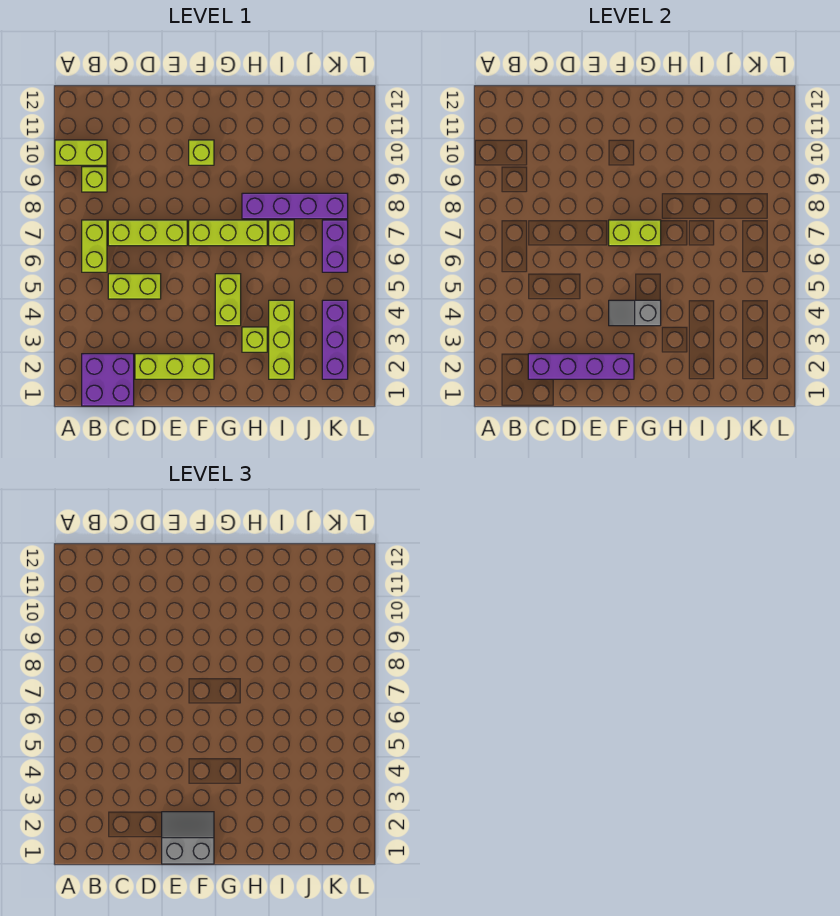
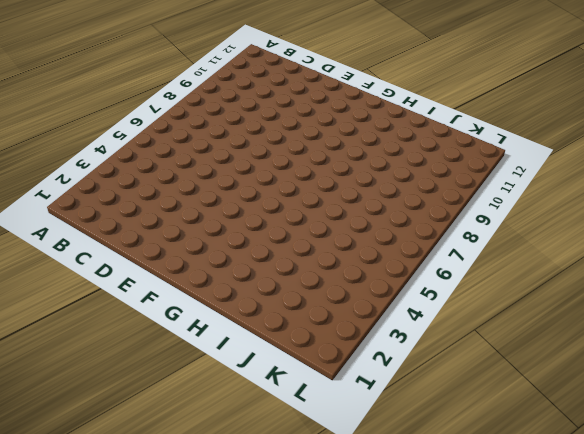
none -> lime brick A10:B10 level 1
none -> purple brick B1:C2 level 1
none -> lime brick B6:B7 level 1

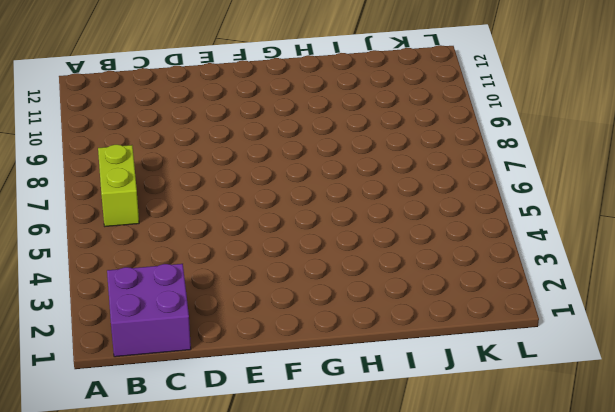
none -> lime brick A10:B10 level 1
none -> lime brick B9 level 1
none -> lime brick C5:D5 level 1

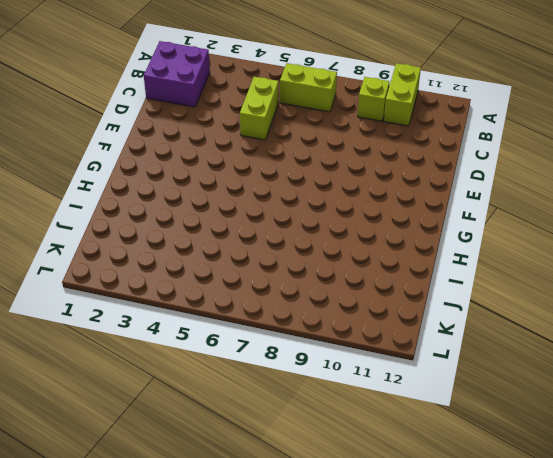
none -> lime brick C7:E7 level 1
none -> lime brick D2:F2 level 1
none -> lime brick F7:H7 level 1

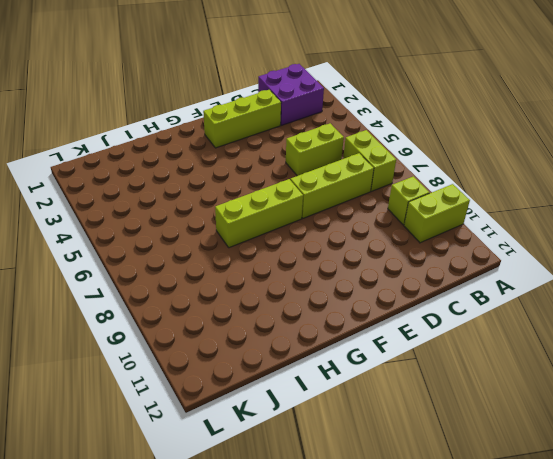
none -> lime brick F10 level 1
none -> lime brick G4:G5 level 1
none -> lime brick H3 level 1

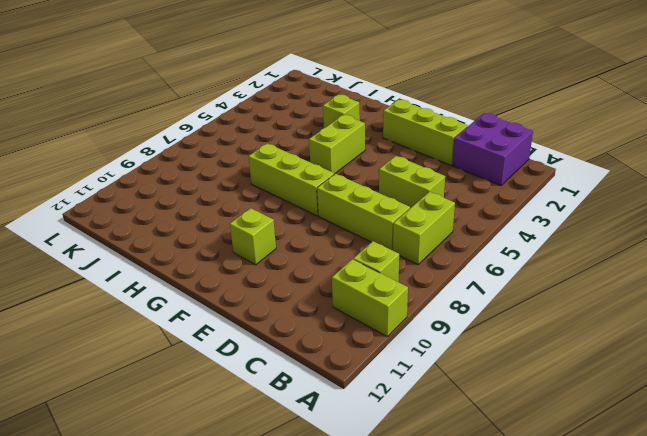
none -> purple brick H8:K8 level 1
none -> lime brick I2:I4 level 1
none -> lime brick I7 level 1

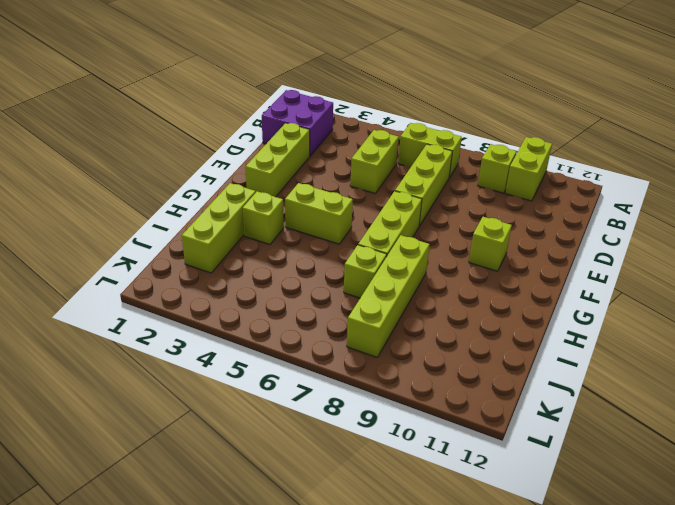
lime brick H2:J2 level 1 -> lime brick I2:I4 level 1
lime brick H8:K8 level 1 -> purple brick H8:K8 level 1
none -> purple brick K2:K4 level 1
none -> purple brick K6:K7 level 1
none -> purple brick C2:F2 level 2

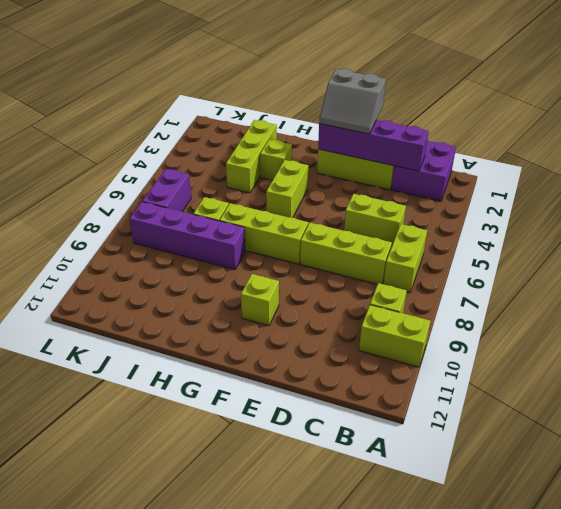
none -> purple brick K2:K4 level 1
none -> grey slope F4:G4 level 2 top G
none -> lime brick F7:G7 level 2

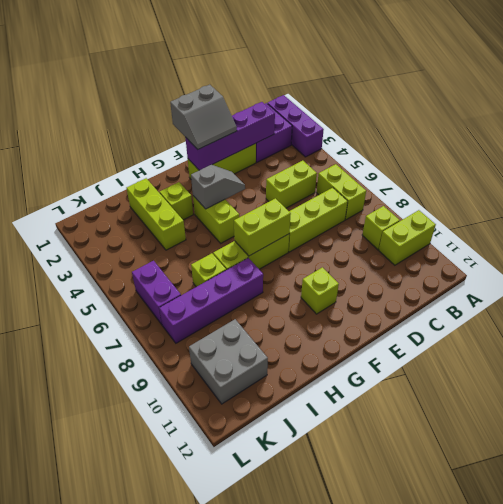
purple brick A1:A3 level 1 -> purple brick K2:K4 level 1
grey brick J10:K11 level 1 -> none

